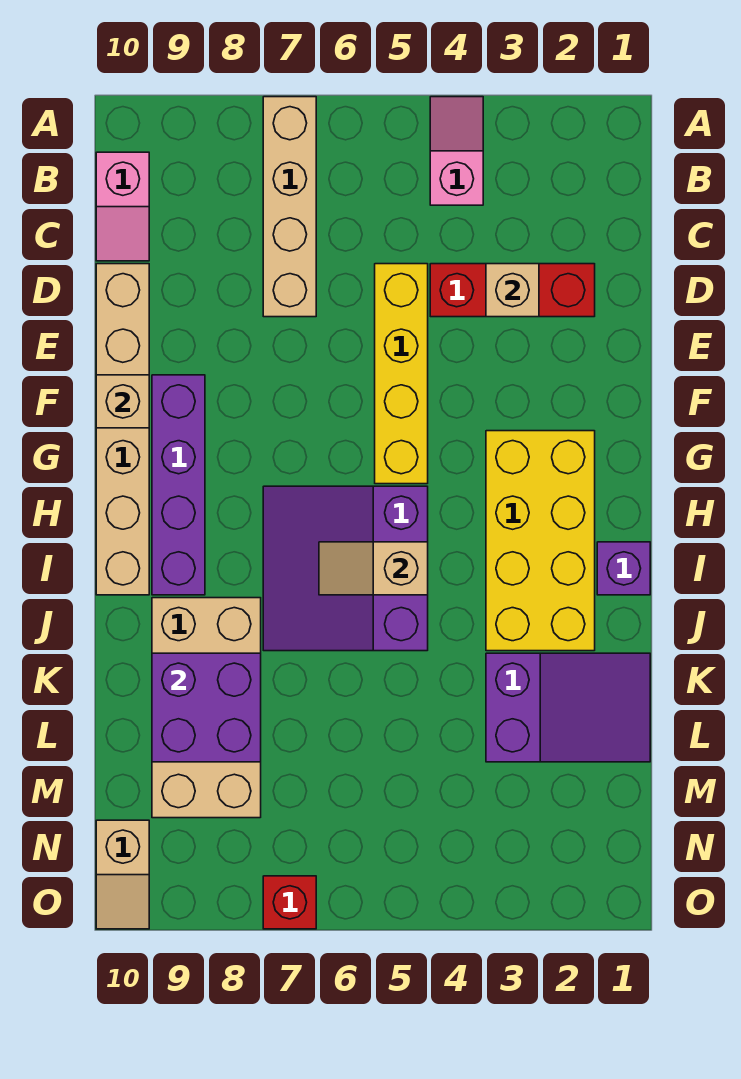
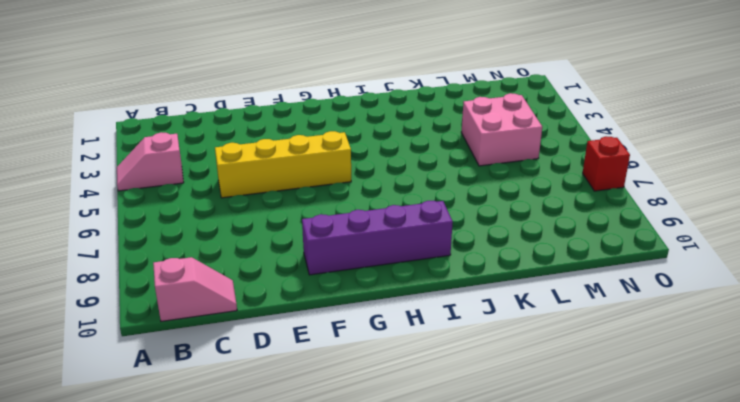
pink brick L4:M5 level 1 -> none
none -> tan brick A7:D7 level 1
none -> red brick D2:D4 level 1
none -> tan brick D10:I10 level 1

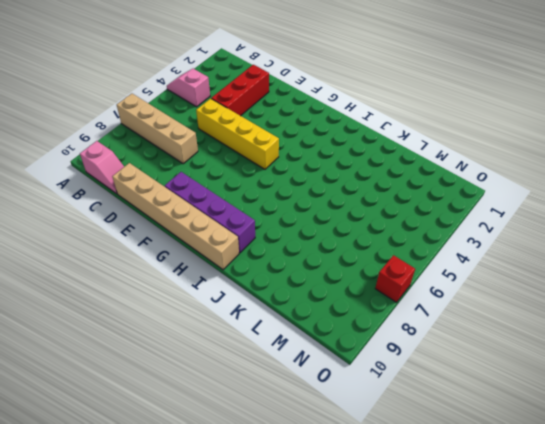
none -> yellow brick G2:J3 level 1
none -> purple slope H5:J7 level 1 top 5
none -> purple brick I1 level 1

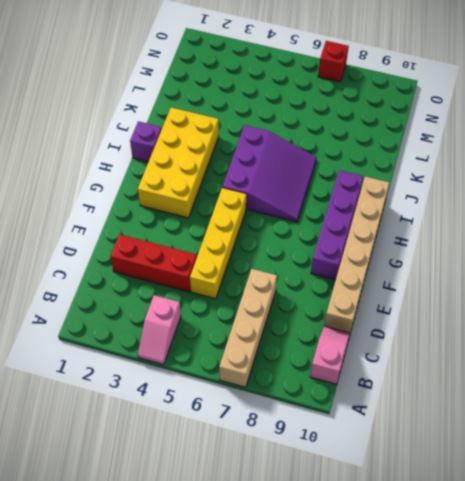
none -> tan brick J8:M9 level 1
none -> purple slope K1:L3 level 1 top 3
none -> tan slope N10:O10 level 1 top N

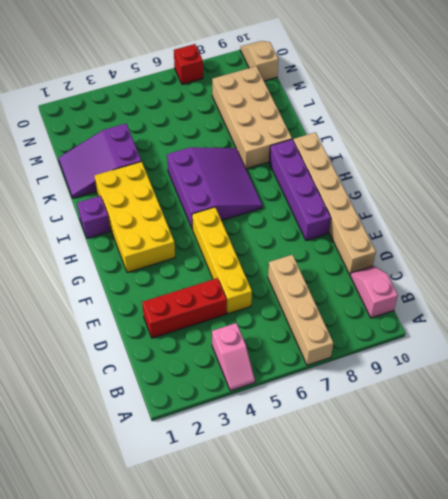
none -> tan brick D3 level 2
none -> tan brick F10 level 2
none -> tan slope I5:I6 level 2 top 5

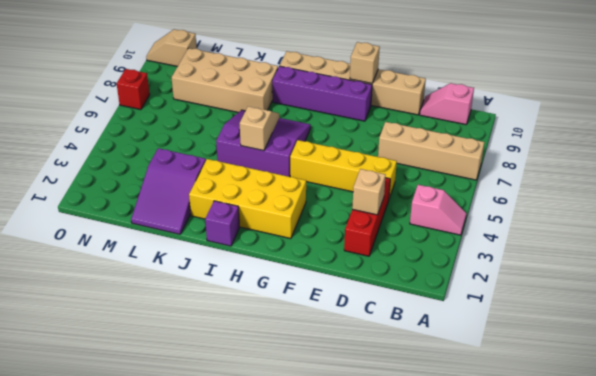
none -> purple brick K8:L9 level 2

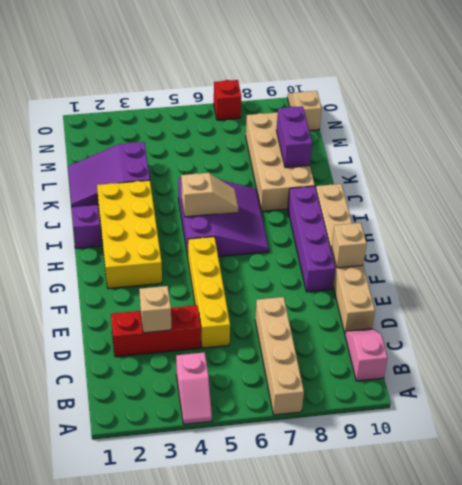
purple brick K9:L9 level 2 -> purple brick K8:L9 level 2

